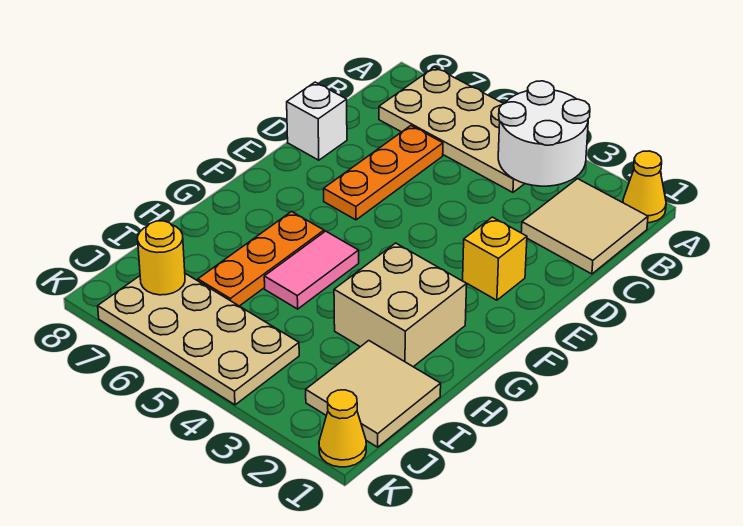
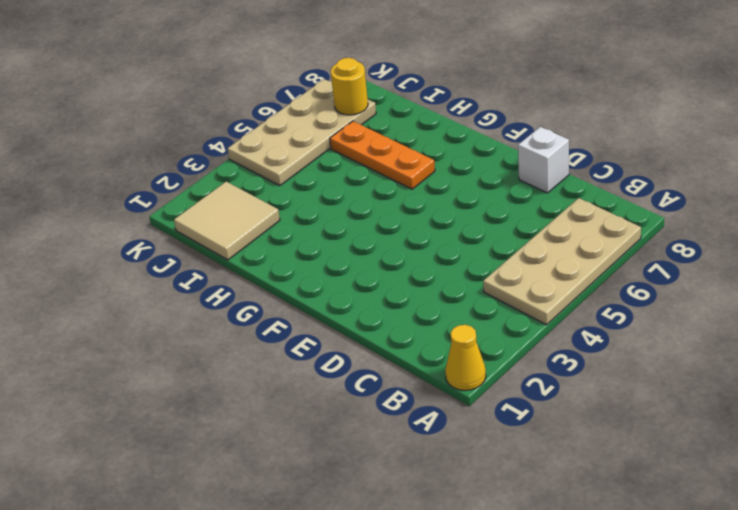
none -> tan tile B1:C2 level 1
none -> orange plate C6:E6 level 1
none -> yellow brick E2 level 1

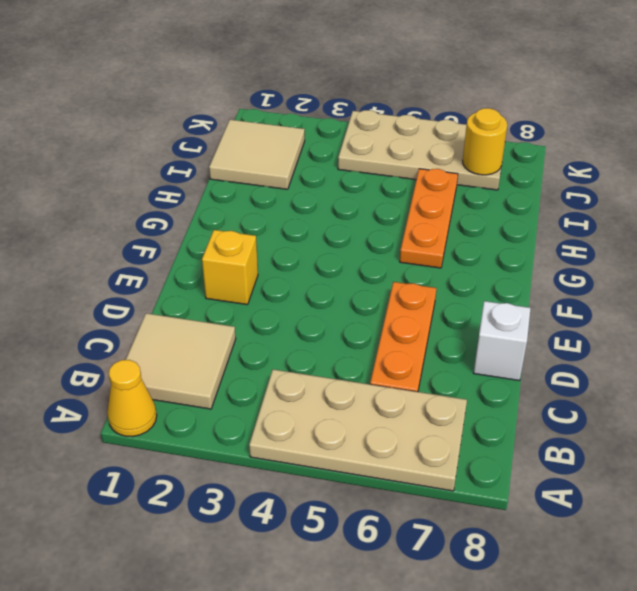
none -> tan brick G2:H3 level 1
none -> pink tile G5:H5 level 1
none -> yellow cone K1 level 1

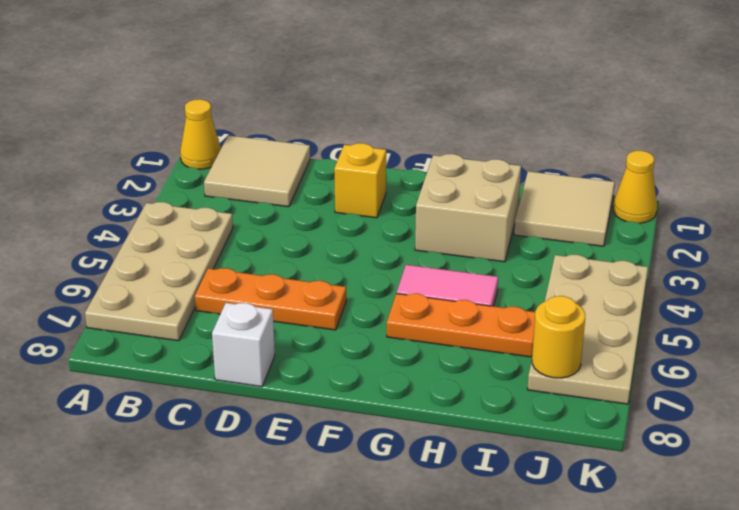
none -> white round brick A3:B4 level 2

